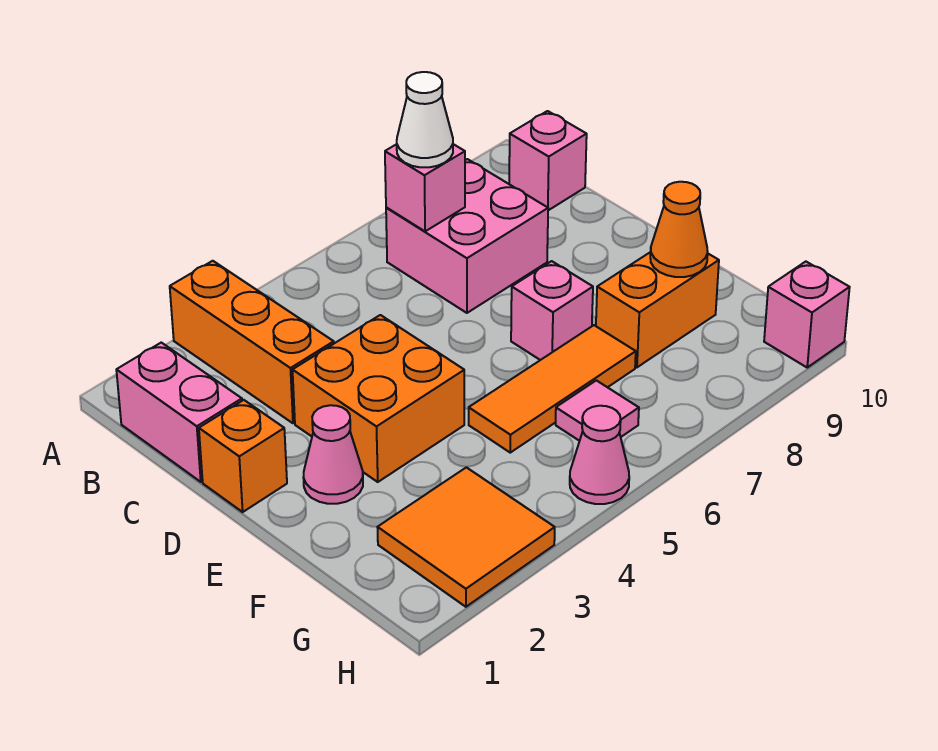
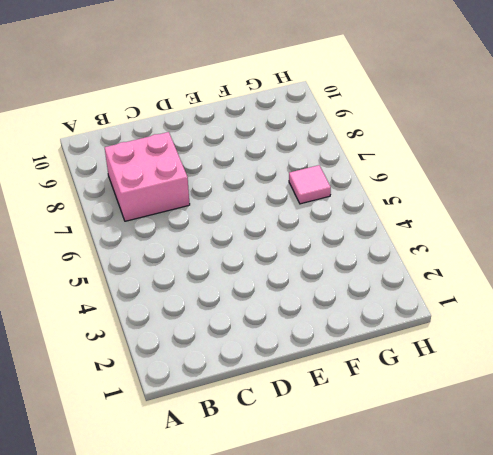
none -> orange brick A3:C3 level 1
none -> pink brick B1:C1 level 1
none -> pink brick B10 level 1

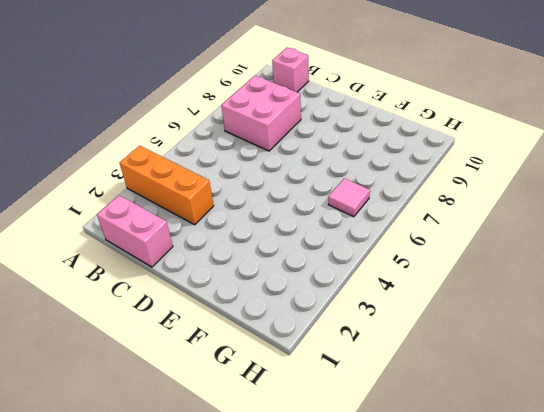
none -> orange brick D1 level 1
none -> orange brick D3:E4 level 1
none -> pink cone E2 level 1

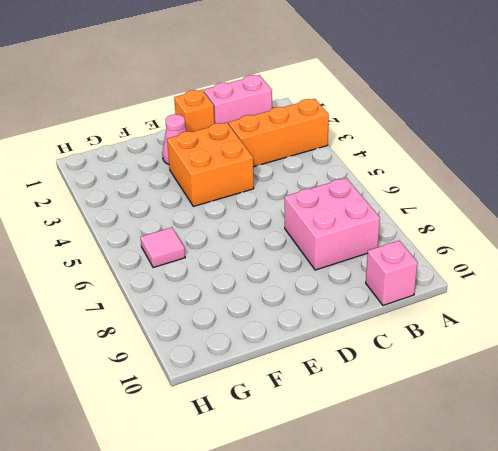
none -> pink brick E7 level 1
none -> orange tile F5:F7 level 1
none -> orange brick F8:F9 level 1

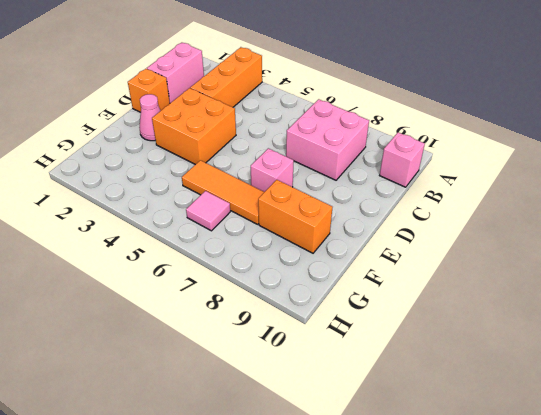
none -> orange tile G2:H3 level 1
none -> pink cone H5 level 1
none -> pink brick H10 level 1

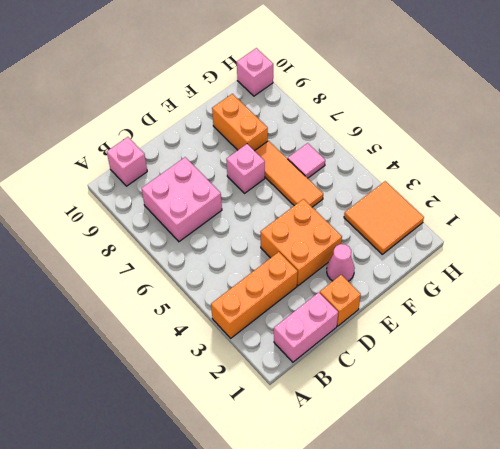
none -> pink cone H5 level 1
none -> pink brick B7 level 2
none -> orange cone F9 level 2

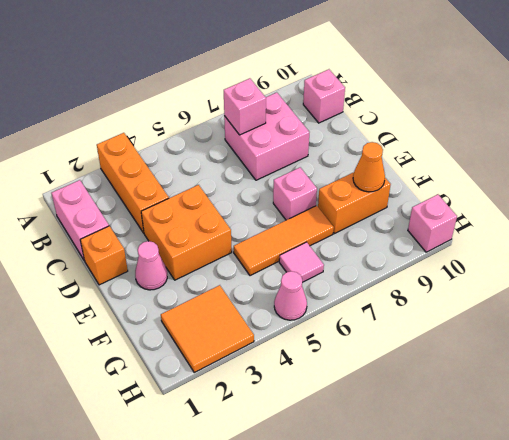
none -> white cone B7 level 3

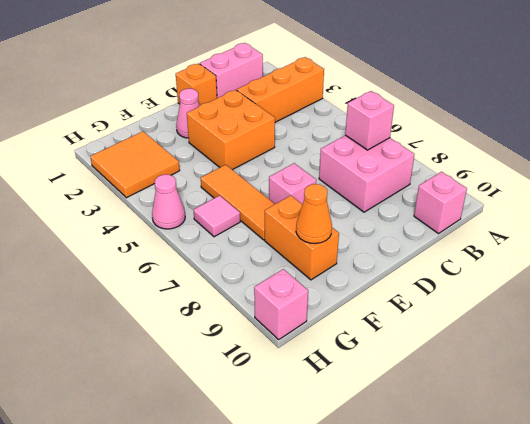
none -> white cone B7 level 3

